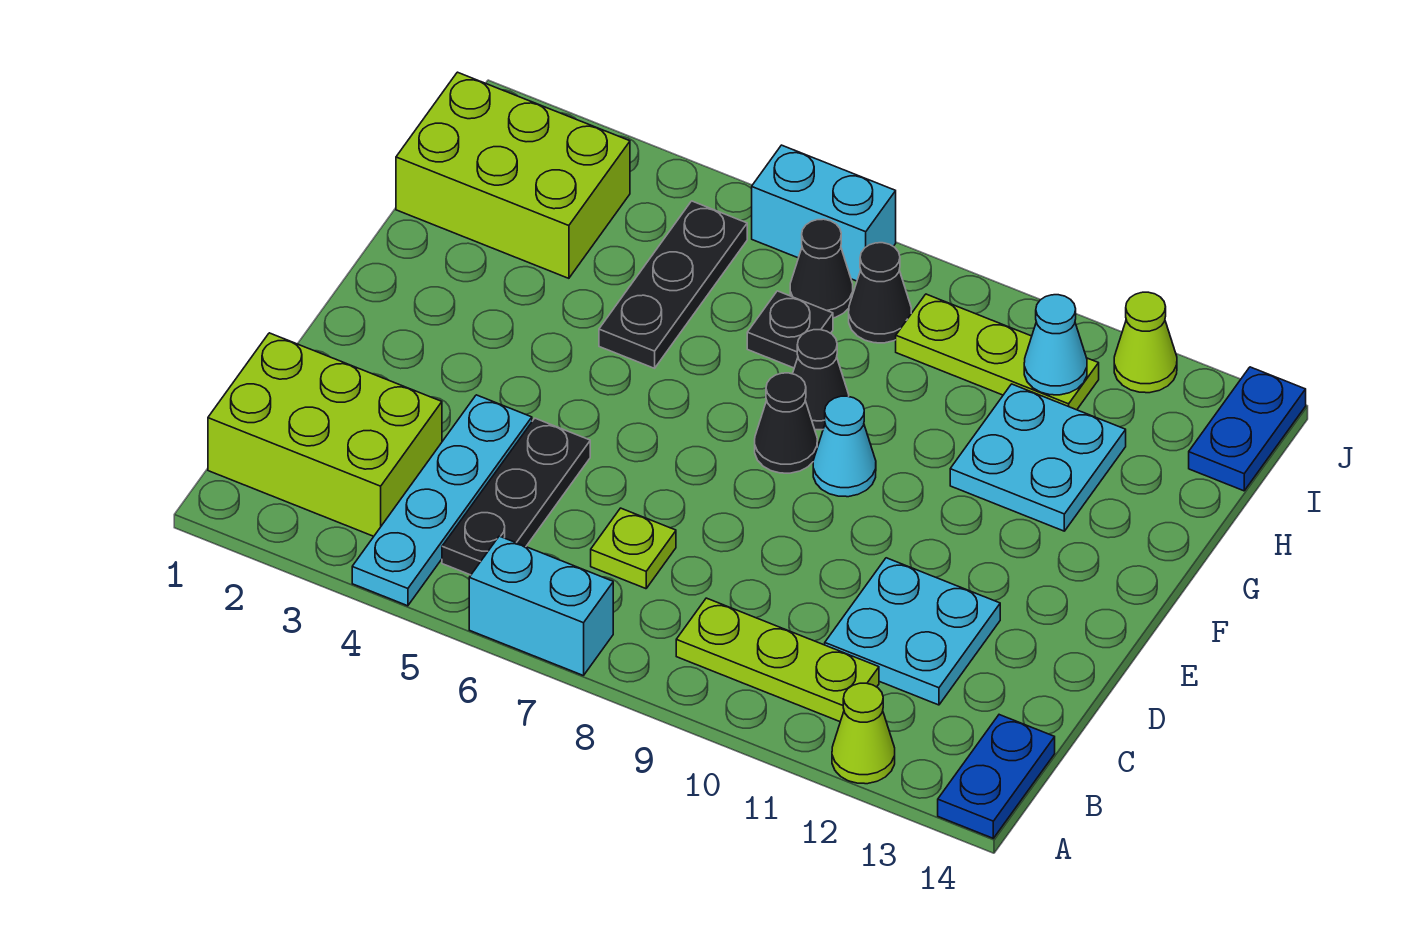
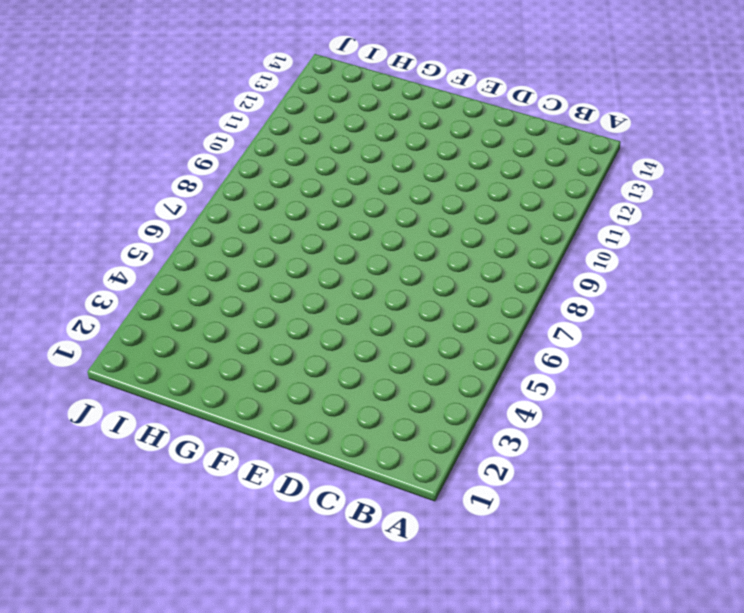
none -> cyan plate A4:D4 level 1
none -> cyan brick A6:A7 level 1
none -> lime cone A12 level 1

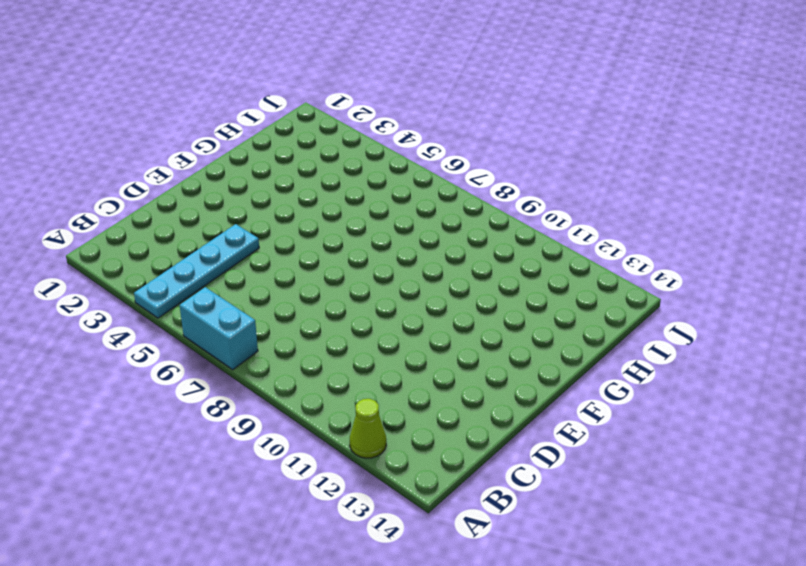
none -> blue plate A14:B14 level 1
none -> lime brick B1:C3 level 1
none -> black plate B5:D5 level 1

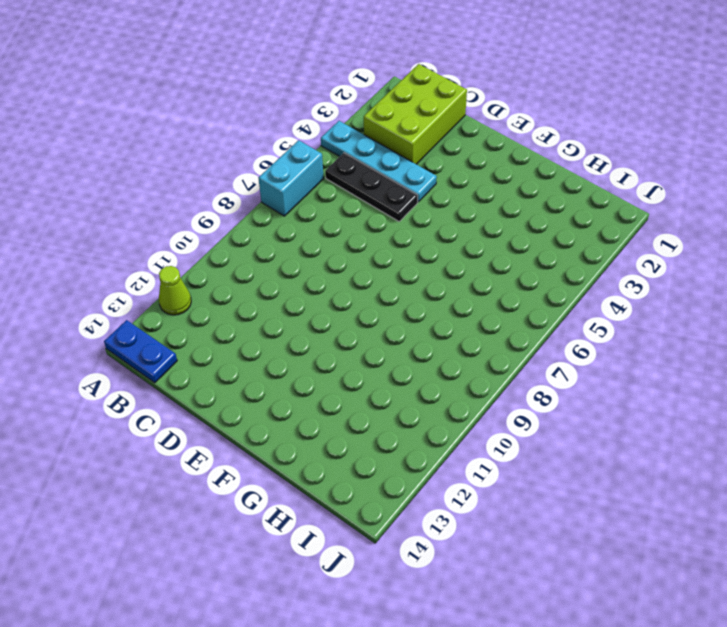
none -> lime plate B9:B11 level 1
none -> lime plate C7 level 1
none -> cyan plate C11:D12 level 1

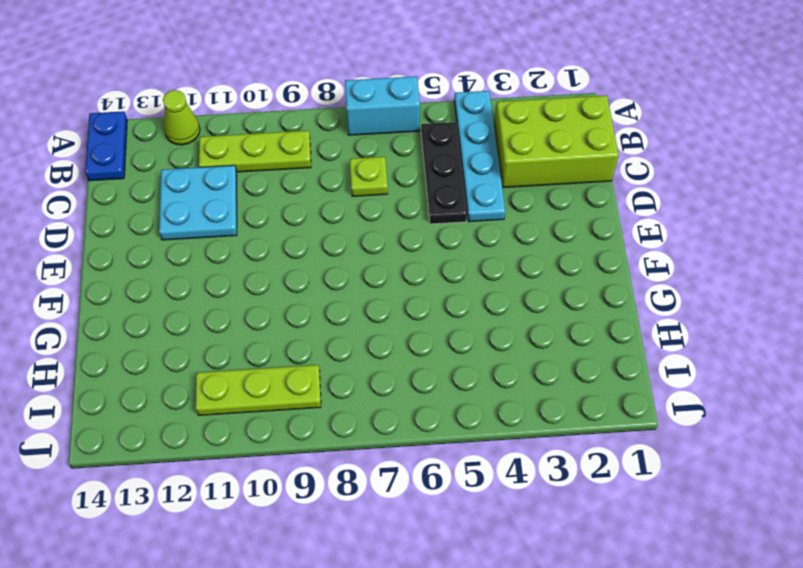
none -> black cone F8 level 1
none -> cyan cone F9 level 1
none -> black plate G5:I5 level 1

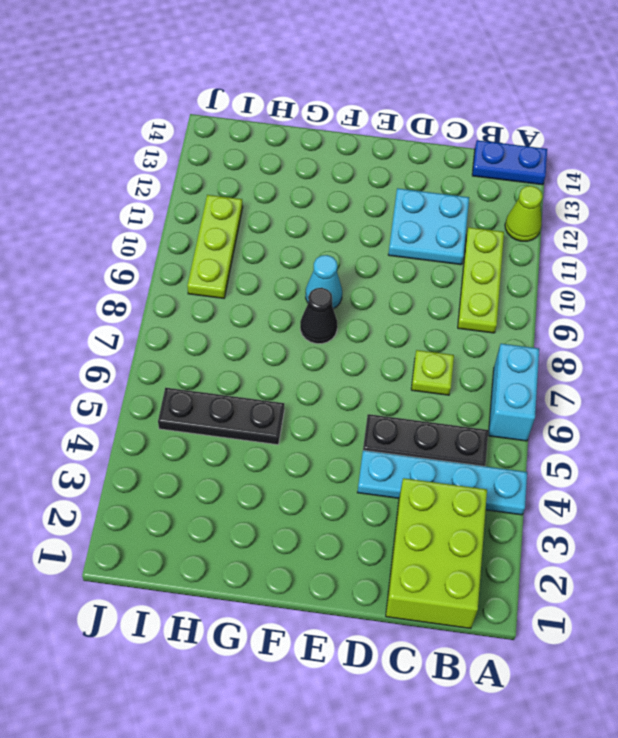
none -> black cone G8 level 1
none -> cyan plate G11:H12 level 1
none -> lime brick H1:I3 level 1

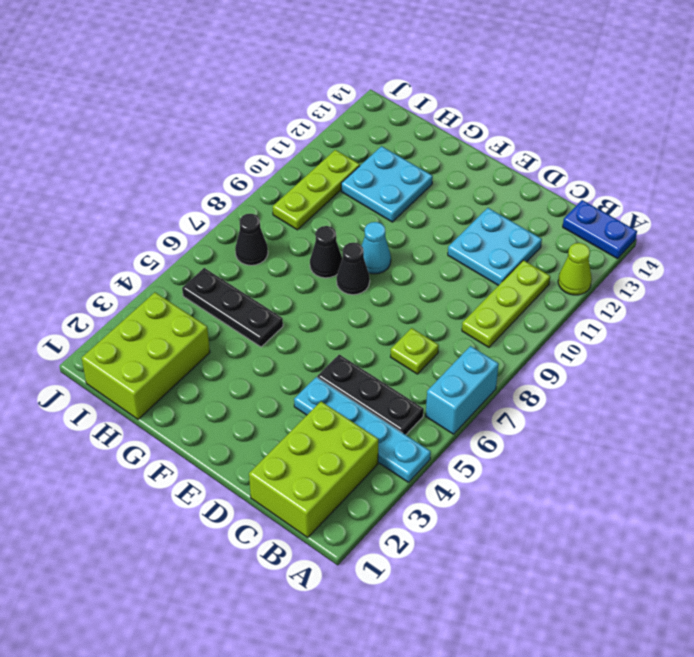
none -> black plate H7 level 1
none -> black cone I8 level 1
none -> blue plate I14:J14 level 1

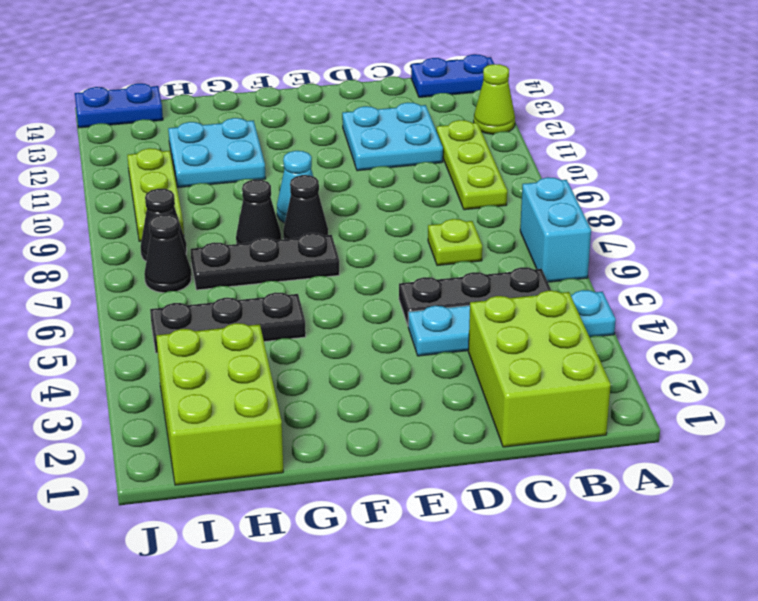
black plate F7:H7 level 1 -> black plate H7 level 1
none -> cyan brick J6:J7 level 1
none -> lime cone J12 level 1
none -> cyan cone I11 level 2

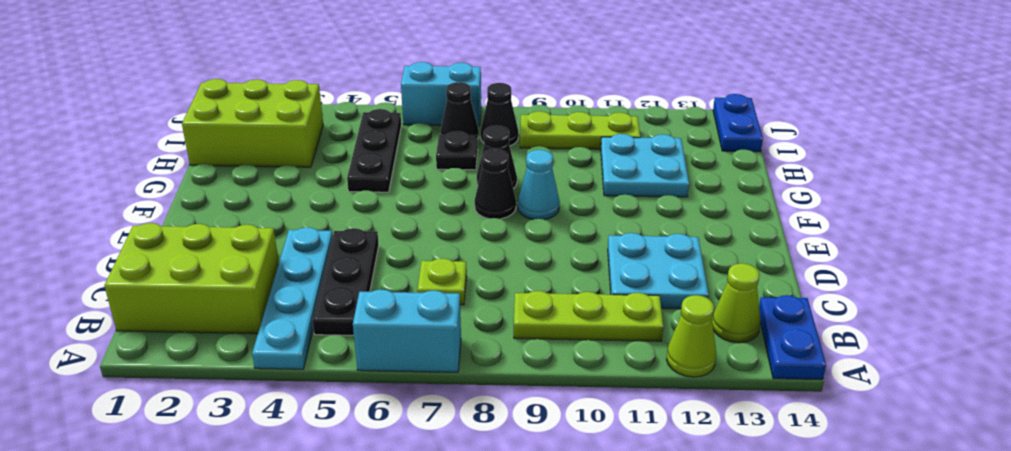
lime cone B13 level 1 -> lime cone J12 level 1
none -> cyan cone I11 level 2

